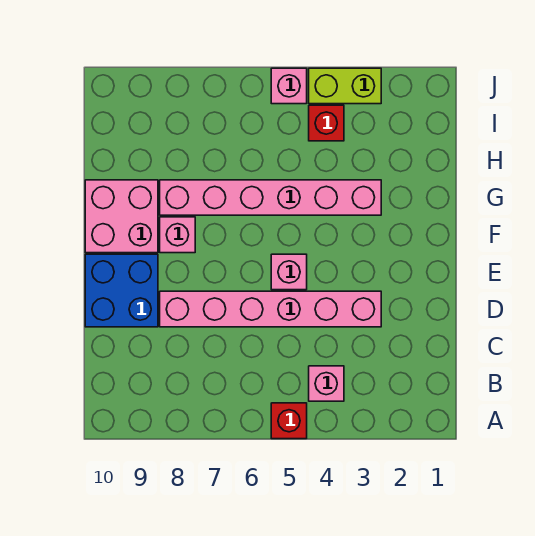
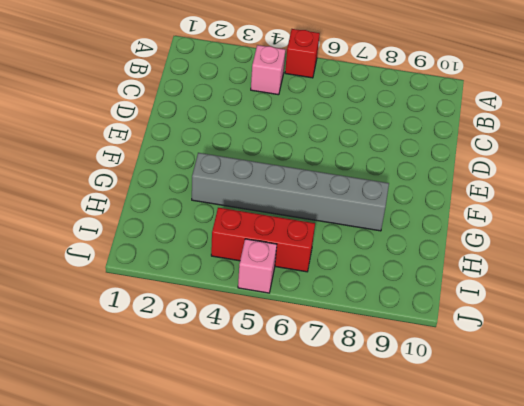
grey brick G3:G8 level 1 -> pink brick G3:G8 level 1
red brick I4:I6 level 1 -> red brick I4 level 1
none -> pink brick D3:D8 level 1
none -> blue brick D9:E10 level 1

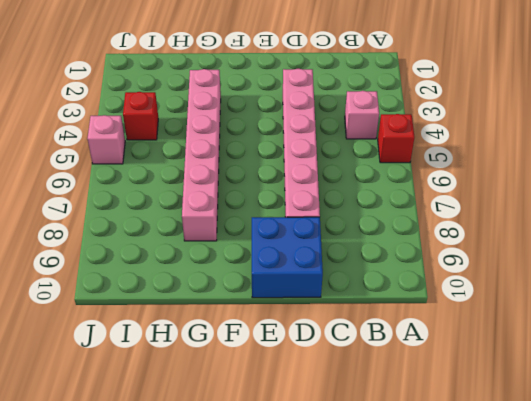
none -> pink brick E5 level 1
none -> pink brick F8 level 1

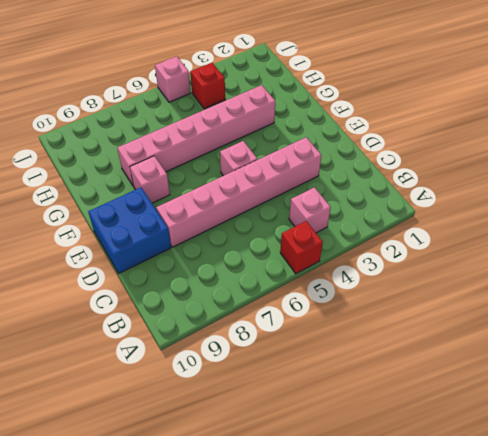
none -> pink brick F9:G10 level 1
none -> lime brick J3:J4 level 1

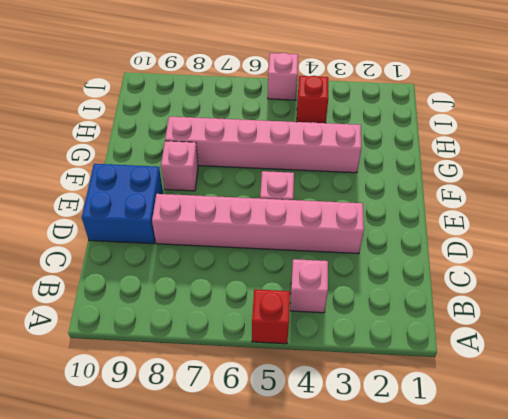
none -> pink brick F9:G10 level 1
none -> lime brick J3:J4 level 1

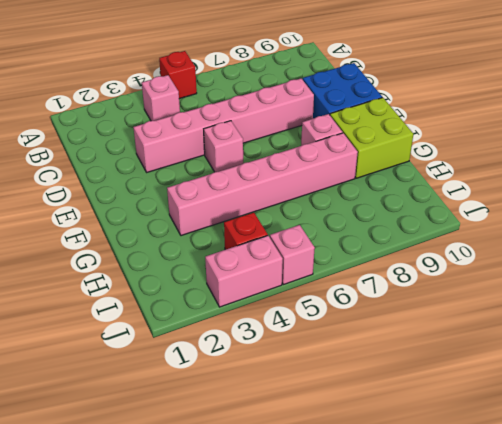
lime brick F9:G10 level 1 -> pink brick F9:G10 level 1
pink brick J3:J4 level 1 -> lime brick J3:J4 level 1

